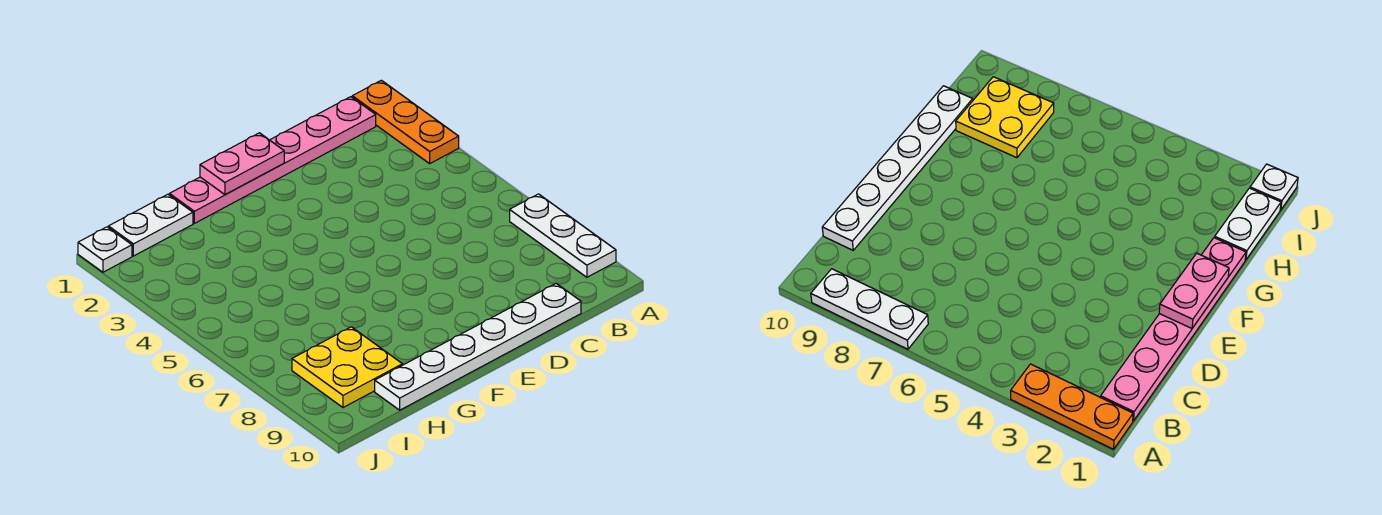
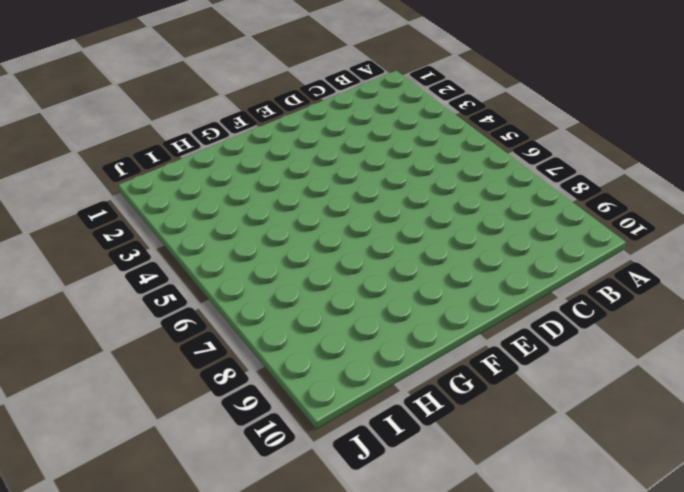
none -> orange plate A1:A3 level 1
none -> white plate A7:A9 level 1

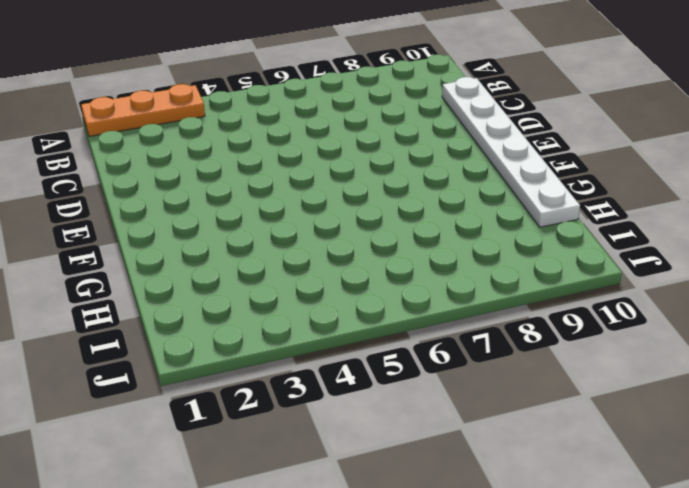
none -> white plate A7:A9 level 1
none -> pink plate B1:G1 level 1

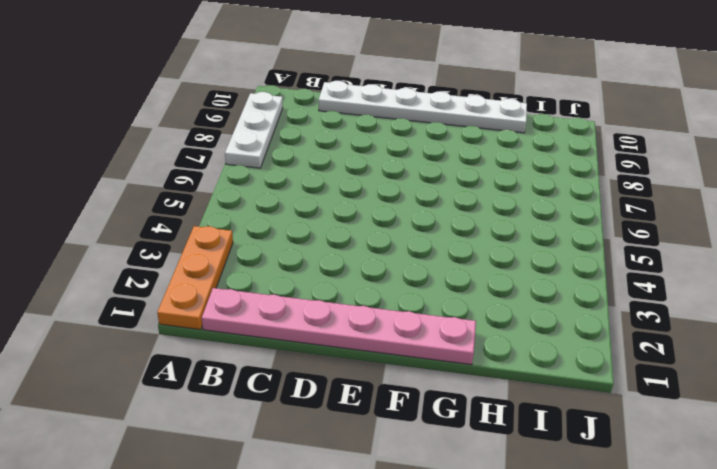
none -> white plate H1:I1 level 1
none -> yellow plate H8:I9 level 1

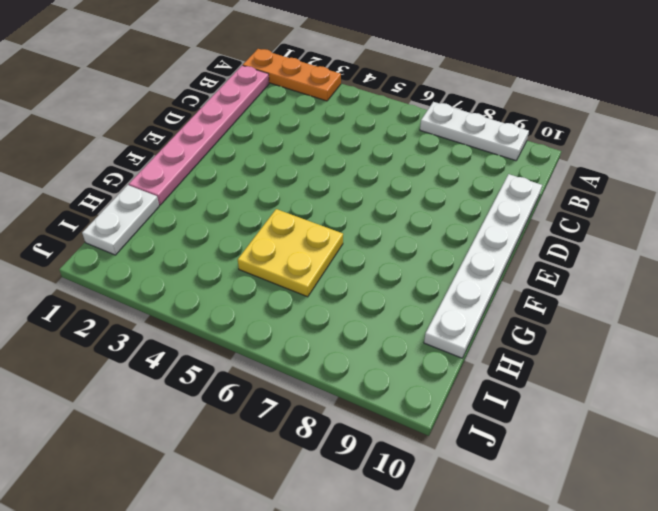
yellow plate G5:H6 level 1 -> yellow plate H8:I9 level 1
none -> white plate J1 level 1
none -> pink plate E1:F1 level 2

